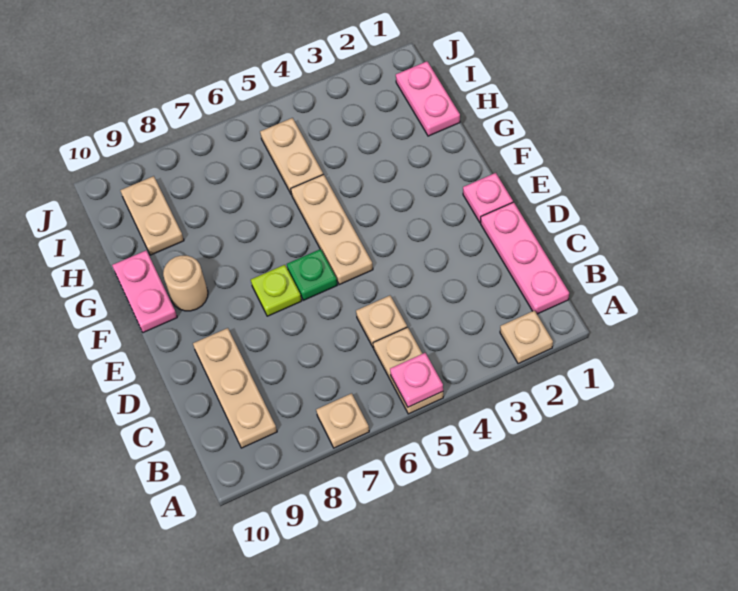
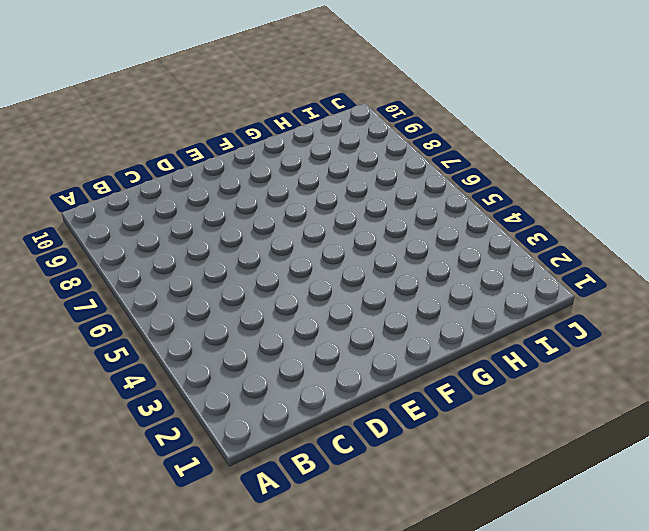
none -> tan plate A2 level 1
none -> tan plate A5:B5 level 1
none -> tan plate A7 level 1

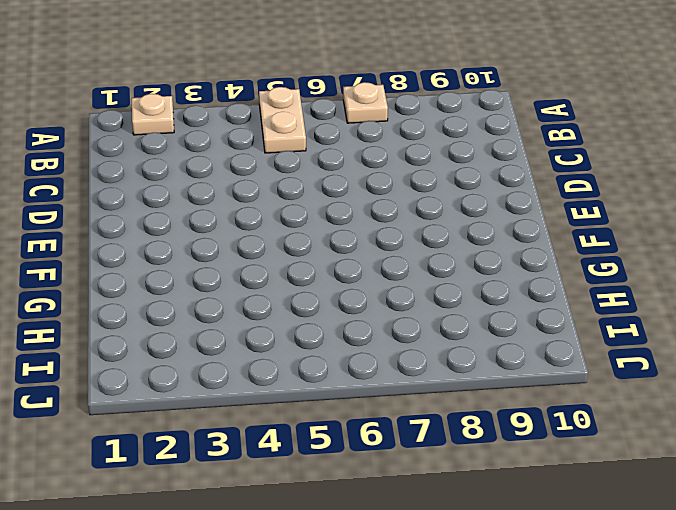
none -> pink plate B1:D1 level 1
none -> tan plate B9:D9 level 1
none -> tan plate C5 level 1

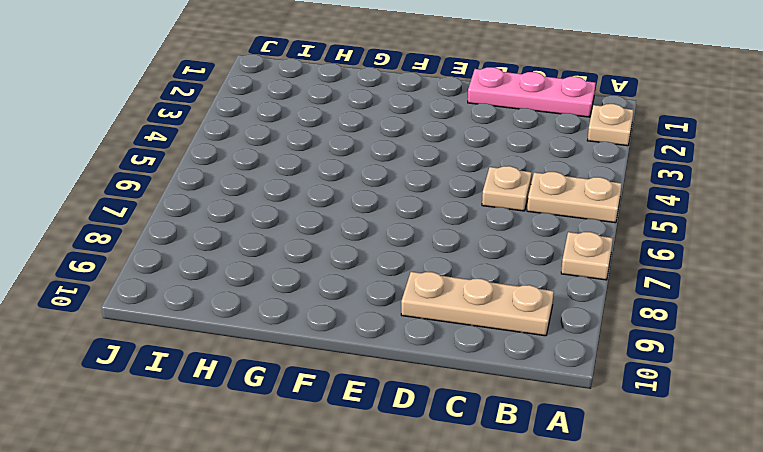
none -> pink plate E1 level 1
none -> tan plate E5:G5 level 1
none -> green plate E6 level 1

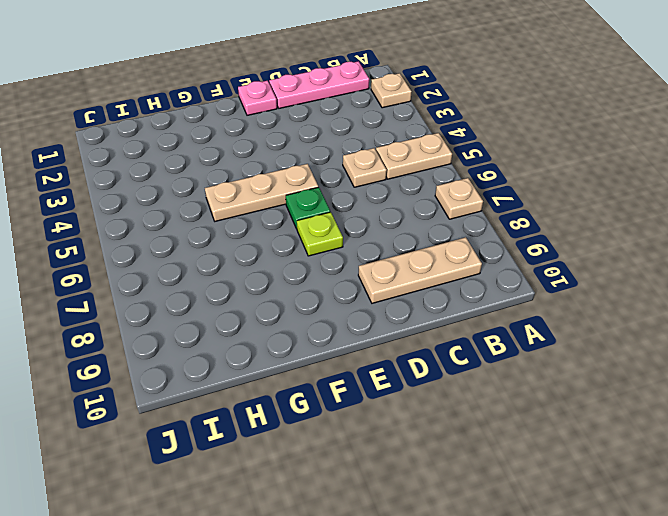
none -> tan round brick F9 level 1
none -> pink plate F10:G10 level 1
none -> pink plate H1:I1 level 1

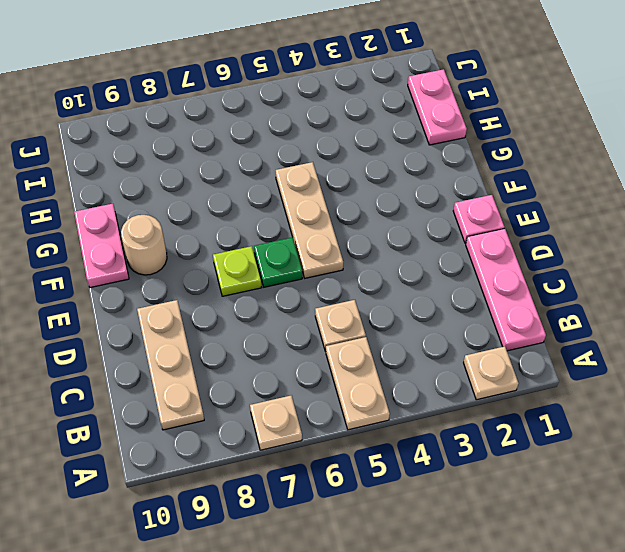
none -> tan plate H5:I5 level 1
none -> tan plate H9:I9 level 1
none -> pink plate A5 level 2

